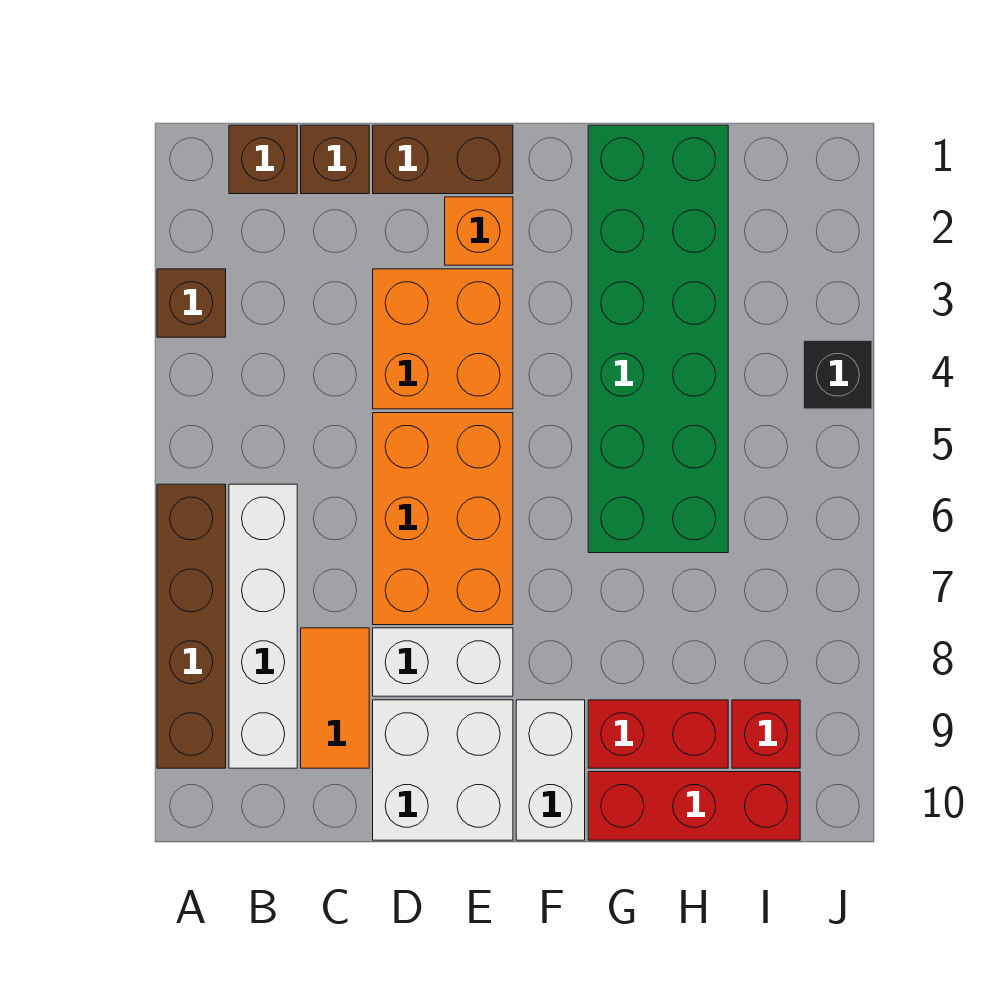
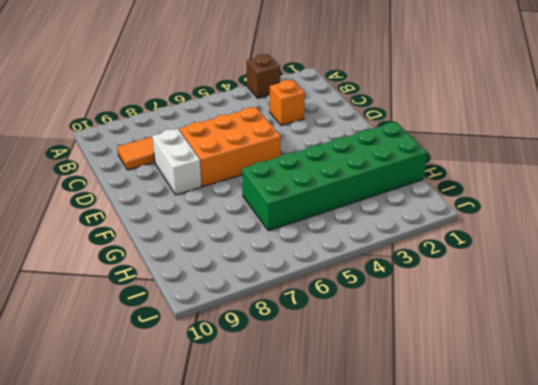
orange brick C3 level 1 -> orange brick E2 level 1
none -> brown brick A6:A9 level 1
none -> brown brick B1 level 1
none -> white brick B6:B9 level 1

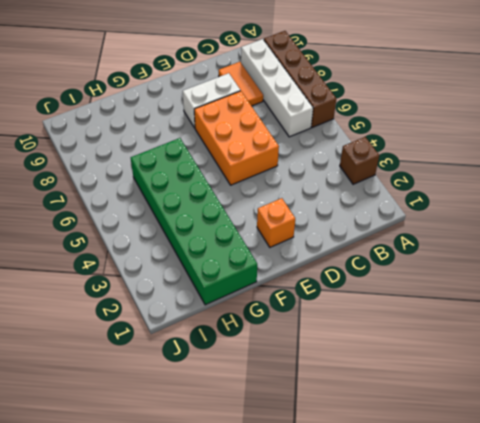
none -> brown brick B1 level 1
none -> brown brick C1 level 1
none -> brown brick D1:E1 level 1

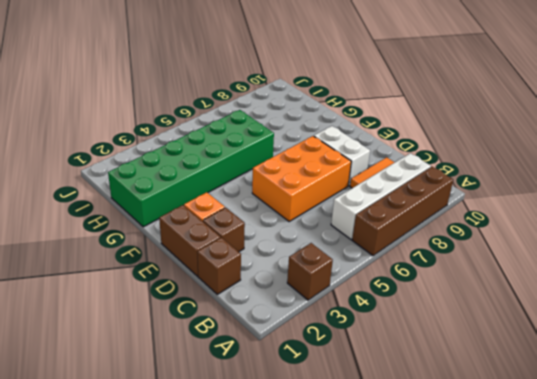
brown brick D2 level 1 -> brown brick B1 level 1
none -> orange brick D3:E4 level 1
none -> white brick D9:E10 level 1
none -> white brick F9:F10 level 1

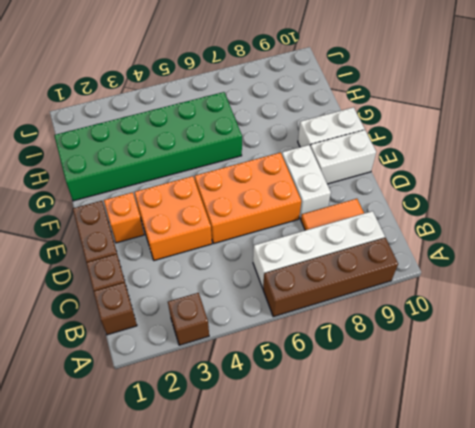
white brick E9:E10 level 1 -> white brick D9:E10 level 1
none -> red brick G9:H9 level 1
none -> red brick G10:I10 level 1
none -> red brick I9 level 1

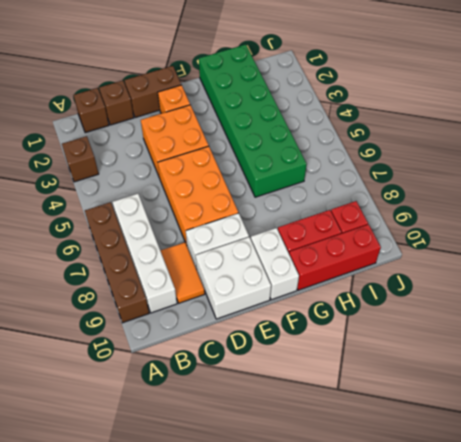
none -> black brick J4 level 1

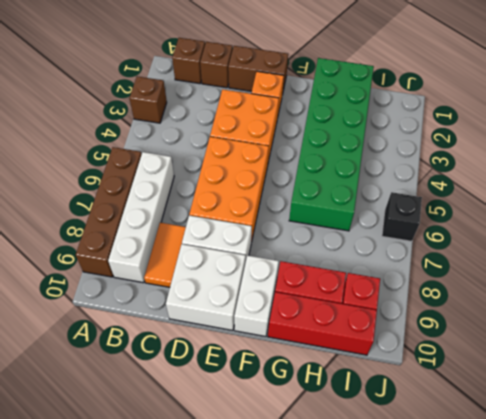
black brick J6 level 1 -> black brick J4 level 1

